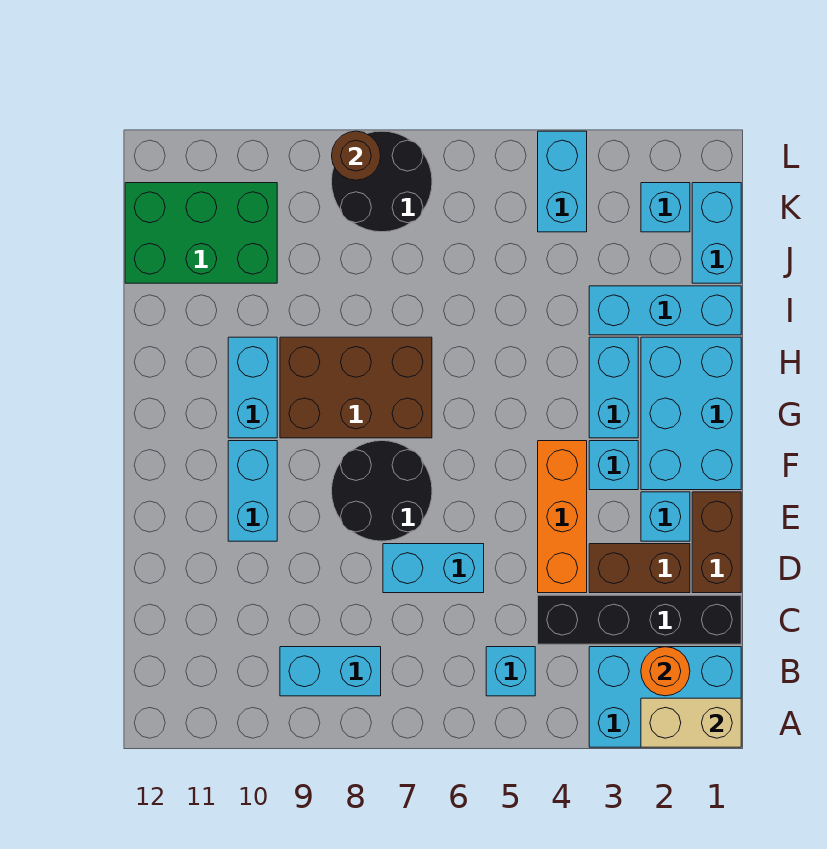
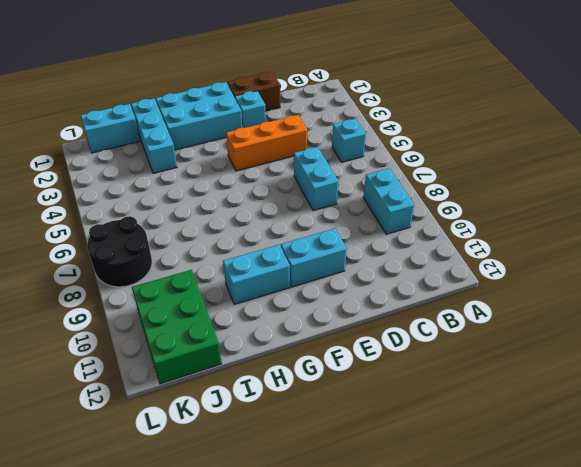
none -> cyan brick A1:B3 level 1
none -> black brick C1:C4 level 1
none -> brown brick D2:D3 level 1

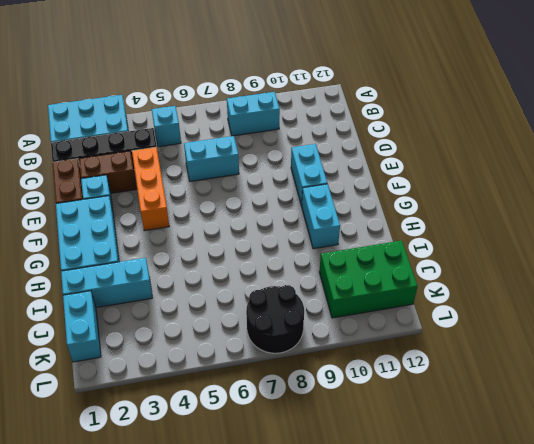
none -> black round brick E7:F8 level 1
none -> cyan brick F3 level 1
none -> cyan brick G3:H3 level 1

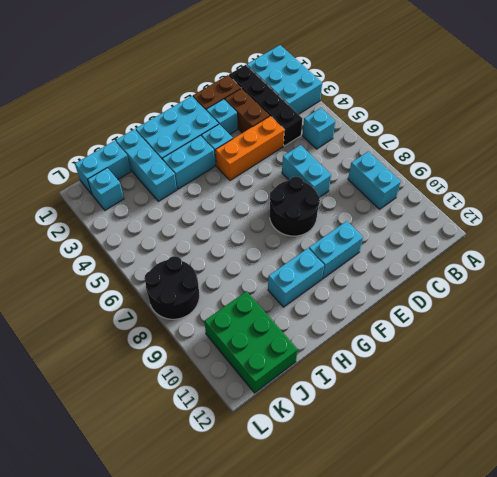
none -> brown brick G7:H9 level 1
none -> cyan brick K4:L4 level 1
none -> tan brick A1:A2 level 2

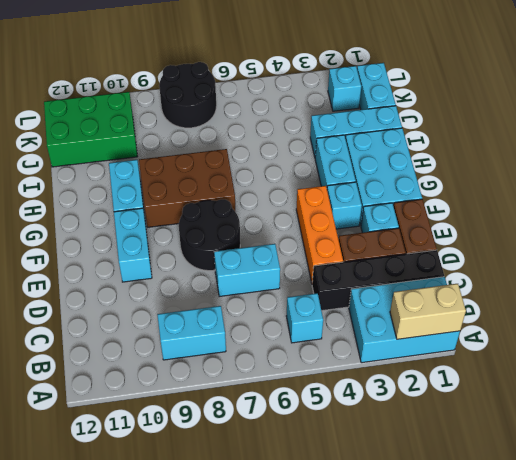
none -> cyan brick K4:L4 level 1
none -> orange round brick B2 level 2
none -> brown round brick L8 level 2

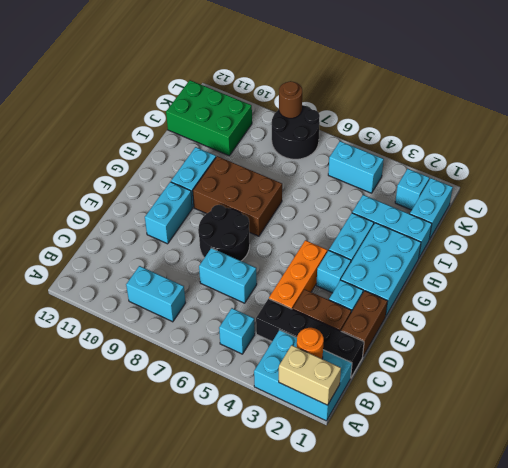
cyan brick K4:K5 level 1 -> cyan brick K4:L4 level 1

